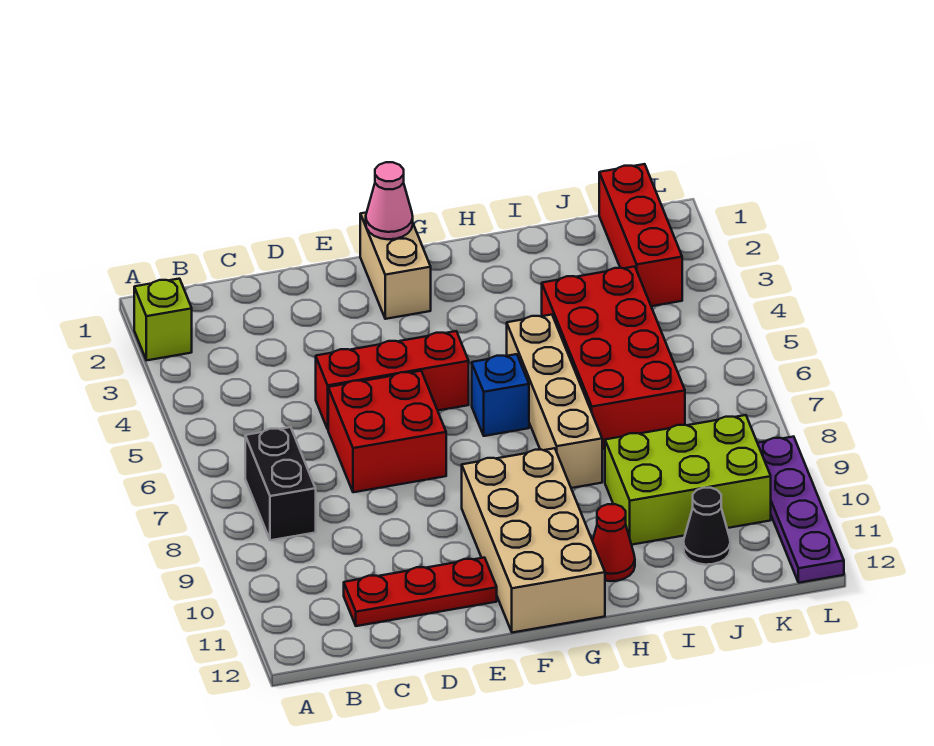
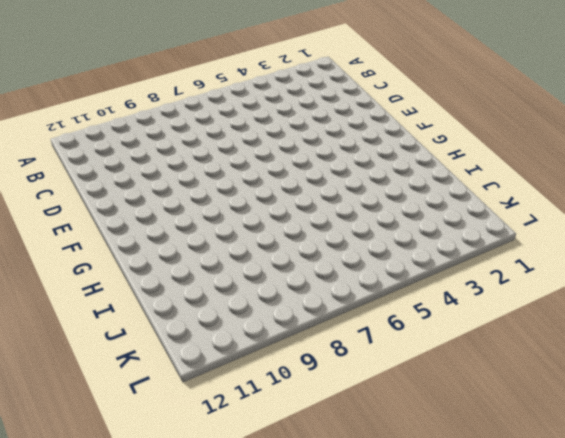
none -> lime brick A2 level 1
none -> black brick B7:B8 level 1
none -> red plate C11:E11 level 1

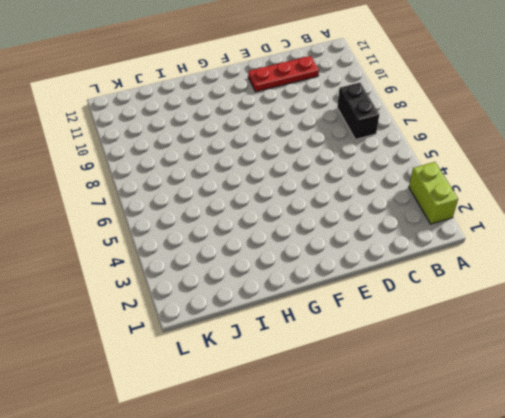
lime brick A2:A3 level 1 -> lime brick A2 level 1
none -> red brick D5:F5 level 1
none -> red brick D6:E7 level 1
none -> tan brick F1:F2 level 1

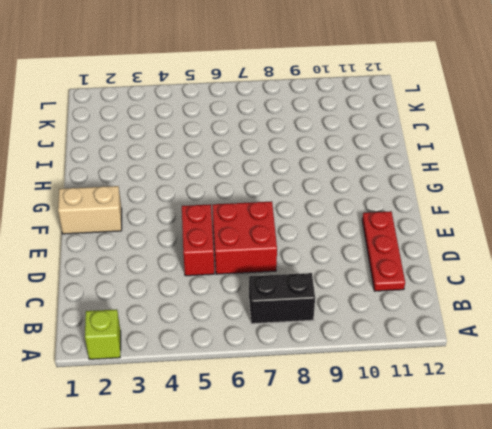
red brick D5:E5 level 1 -> red brick D5:F5 level 1
none -> tan brick F9:G12 level 1
none -> blue brick G6 level 1
none -> tan brick H5:H8 level 1

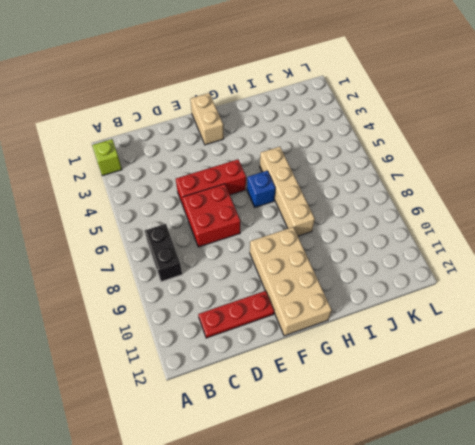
none -> red cone H11 level 1
none -> red brick I4:J7 level 1
none -> lime brick I9:K10 level 1

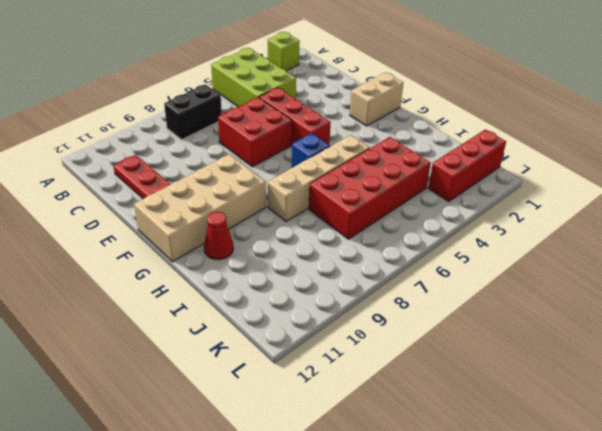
lime brick A4:C5 level 1 -> lime brick I9:K10 level 1
none -> black cone J11 level 1
none -> purple plate L9:L12 level 1
none -> pink cone F1 level 2

